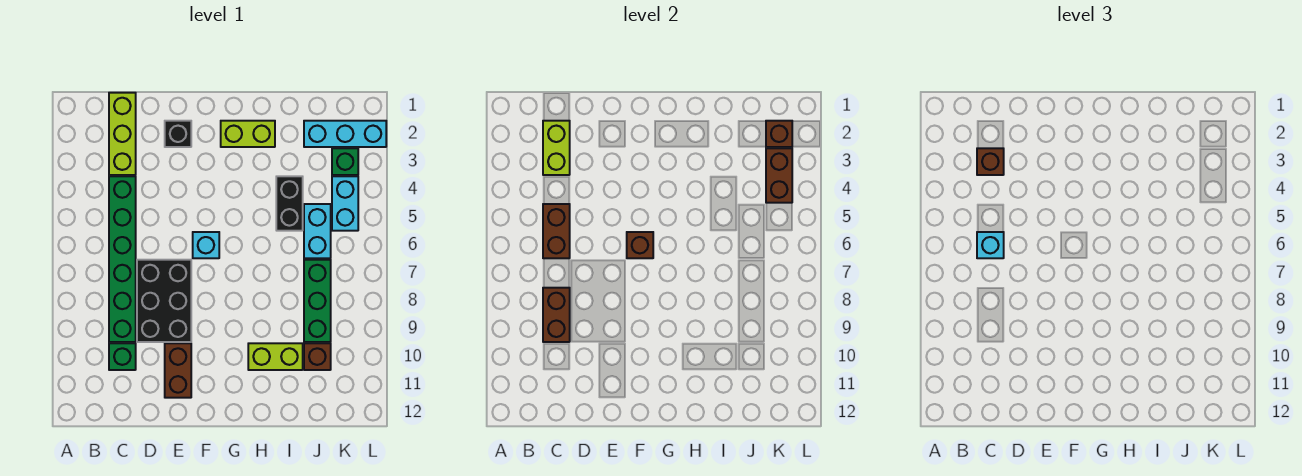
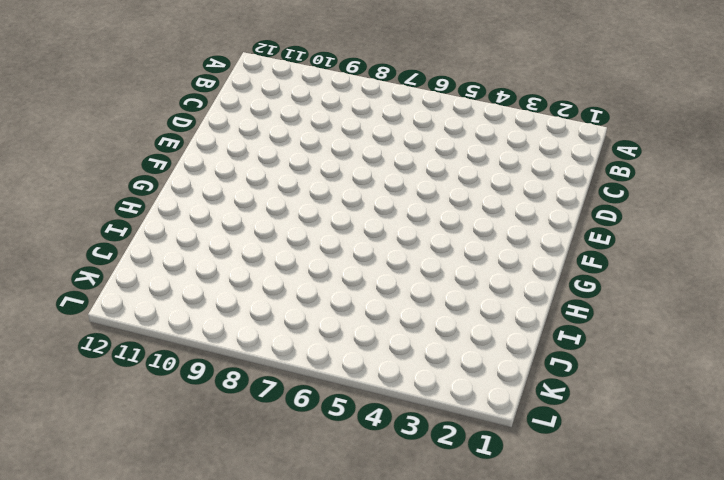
none -> lime brick C1:C3 level 1
none -> green brick C4:C9 level 1
none -> green brick C10 level 1

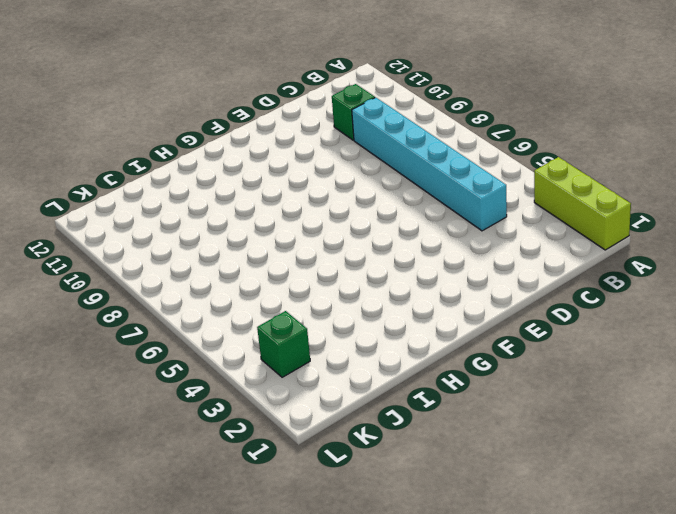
lime brick A1:A3 level 1 -> lime brick C1:C3 level 1
cyan brick C4:C9 level 1 -> green brick C4:C9 level 1
none -> black brick D7:E9 level 1
none -> black brick E2 level 1
none -> brown brick E10:E11 level 1

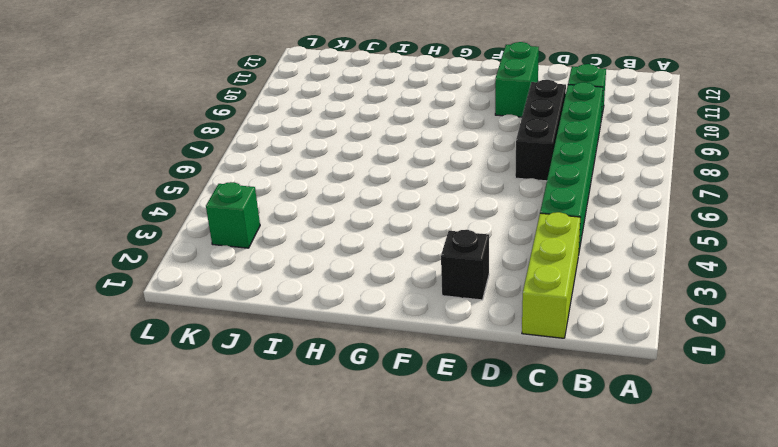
black brick D7:D9 level 1 -> black brick D7:E9 level 1
green brick E10:E11 level 1 -> brown brick E10:E11 level 1
none -> cyan brick F6 level 1
none -> lime brick G2:H2 level 1
none -> lime brick H10:I10 level 1

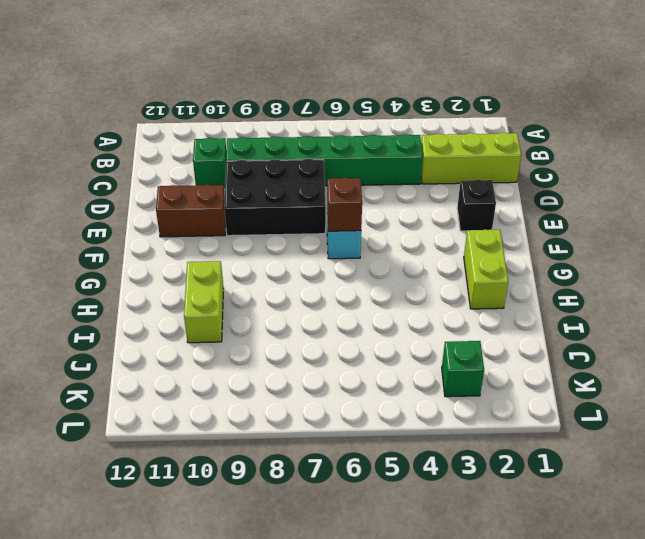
none -> black brick I4:I5 level 1
none -> cyan brick J2:L2 level 1
none -> cyan brick J5:J6 level 1

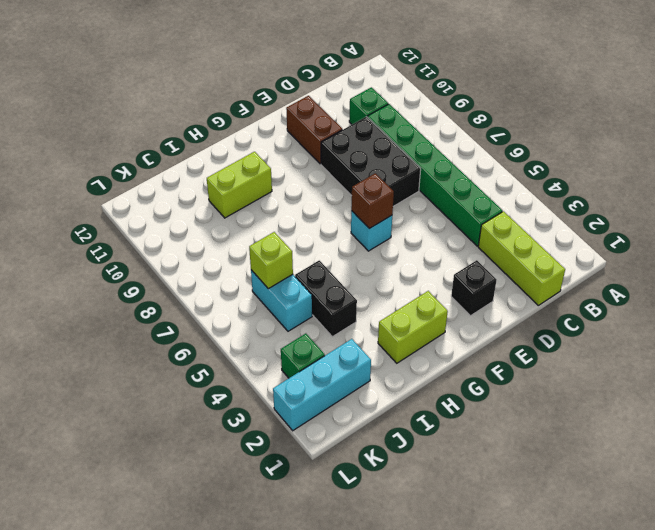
lime brick J6 level 2 -> none
none -> green brick J7:J9 level 1
none -> brown brick J10 level 1
none -> cyan brick K4:K5 level 1

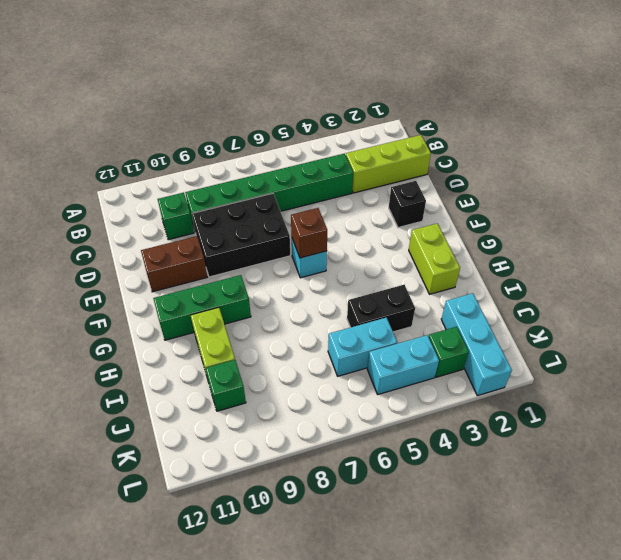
green brick G9:G11 level 1 -> green brick J7:J9 level 1
green brick J10 level 1 -> brown brick J10 level 1
none -> lime brick C2:C3 level 2
none -> brown brick C5:C6 level 2
none -> brown brick C8:C9 level 2

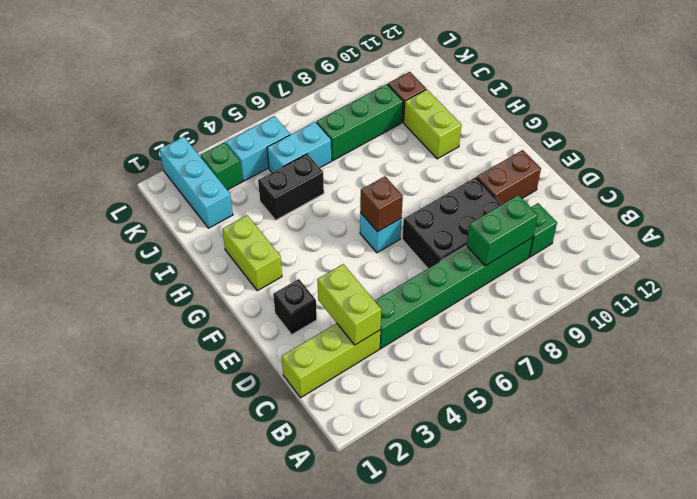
lime brick C3:D3 level 2 -> lime brick C2:C3 level 2
green brick C8:C9 level 2 -> brown brick C8:C9 level 2
none -> brown brick C5:C6 level 2
none -> brown brick K2 level 2
none -> brown brick K3:K4 level 2

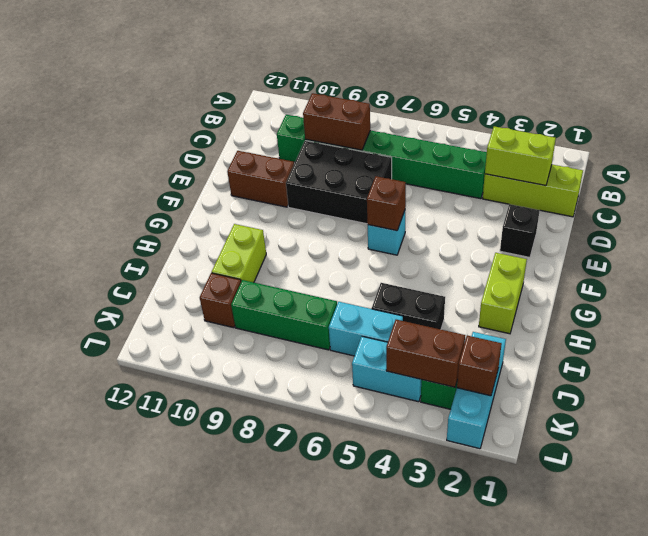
none -> brown brick C5:C6 level 2
none -> brown brick C3 level 3
none -> cyan brick C6 level 3

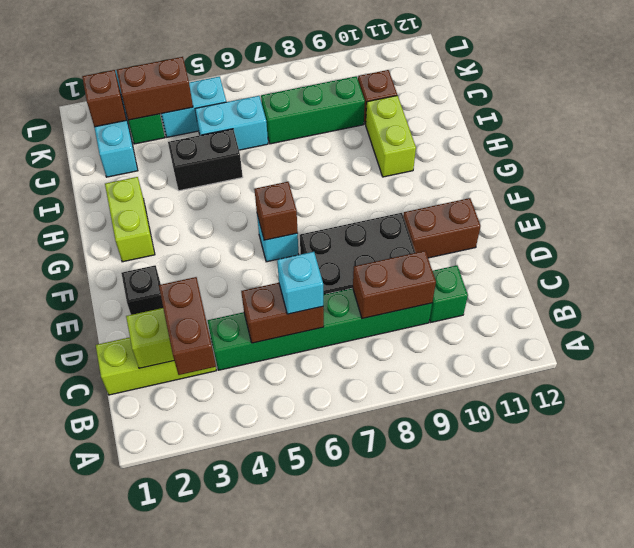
brown brick B3:C3 level 3 -> brown brick C3 level 3

